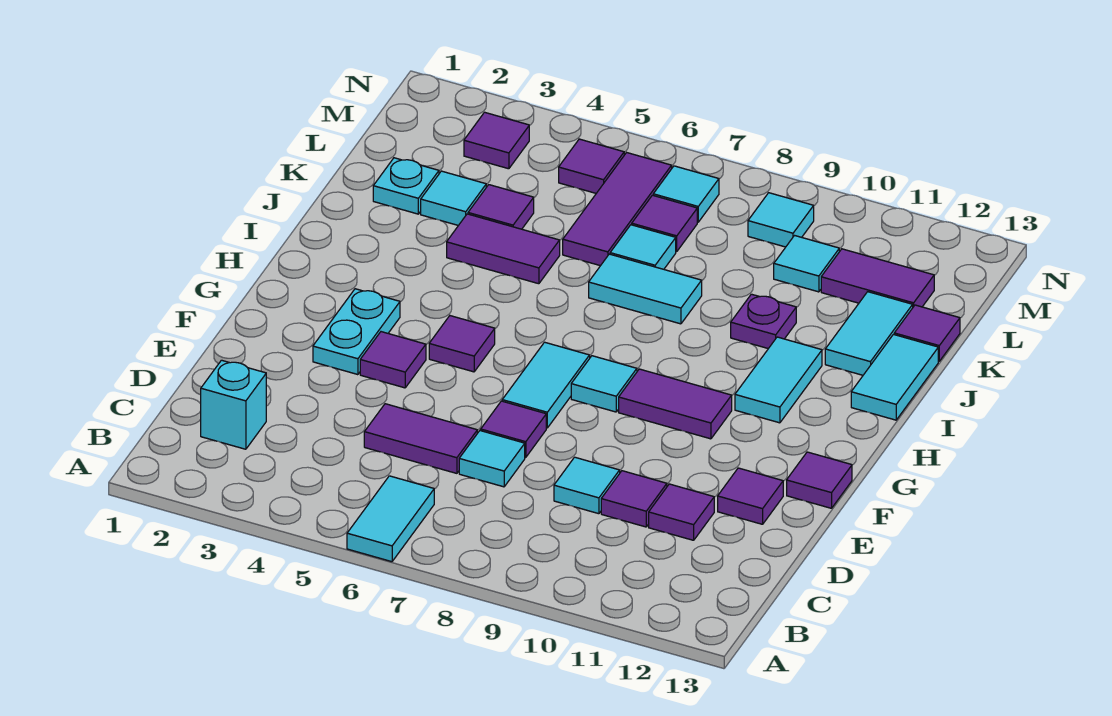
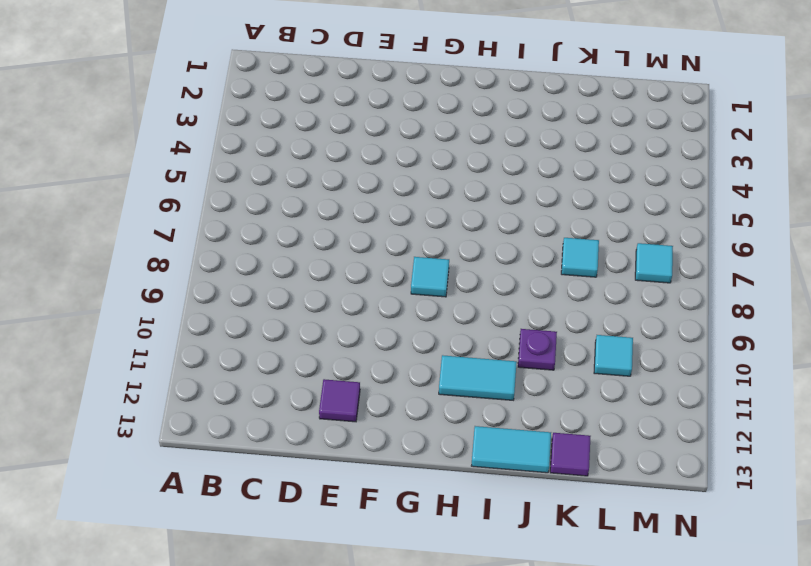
none -> cyan tile A6:B6 level 1
none -> cyan brick C2 level 1
none -> purple tile D5:D6 level 1
none -> cyan tile D7 level 1

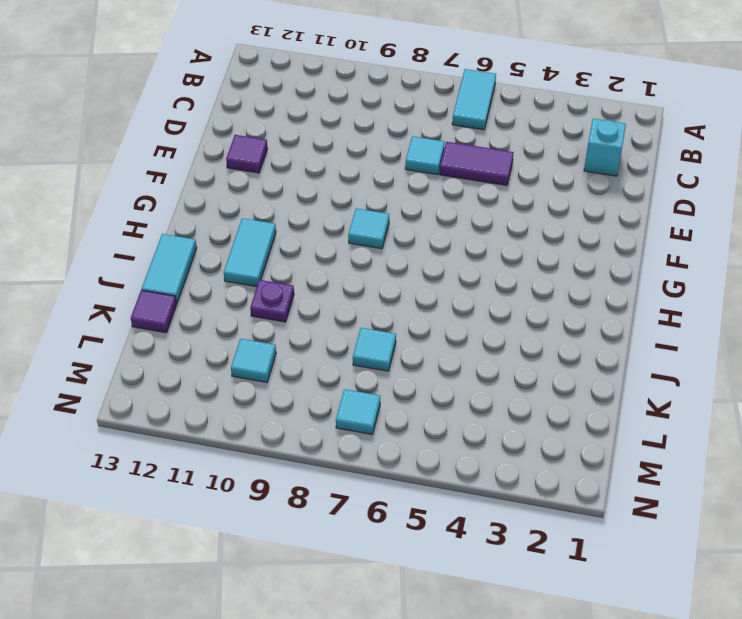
none -> cyan tile D9 level 1
none -> purple tile D10 level 1
none -> purple tile D11 level 1
none -> purple tile E7 level 1

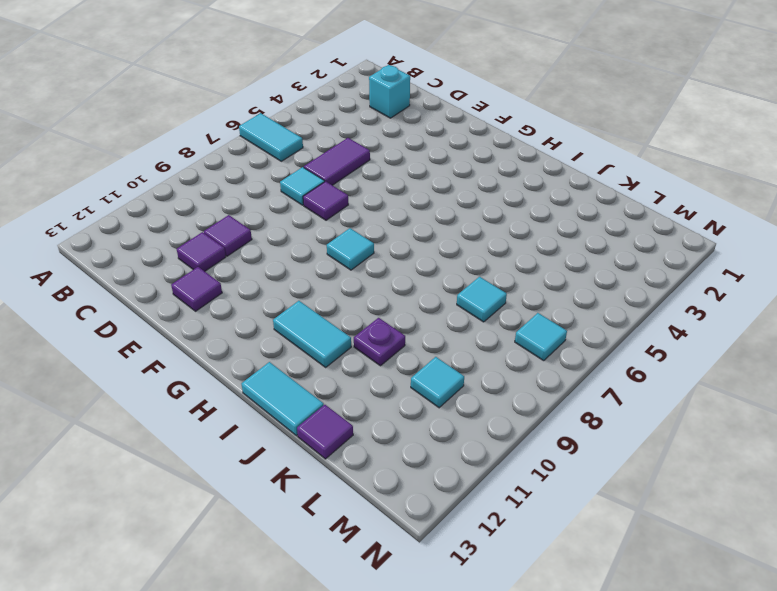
none -> cyan tile D9 level 1
none -> cyan plate F3:G3 level 1
none -> purple tile F4 level 1
none -> cyan tile F7:G7 level 1

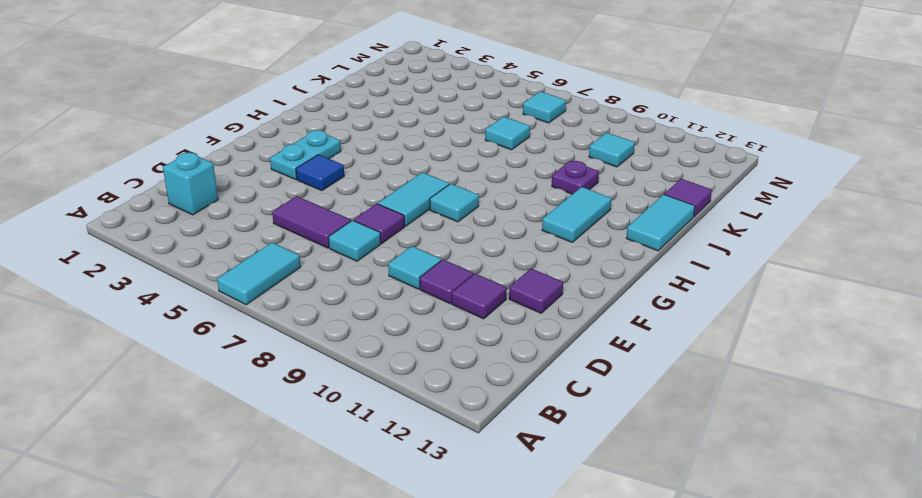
blue tile F4 level 1 -> purple tile F4 level 1
none -> purple tile F13 level 1
none -> purple tile G5 level 1
none -> purple tile G9:G10 level 1
none -> purple tile J4:J5 level 1

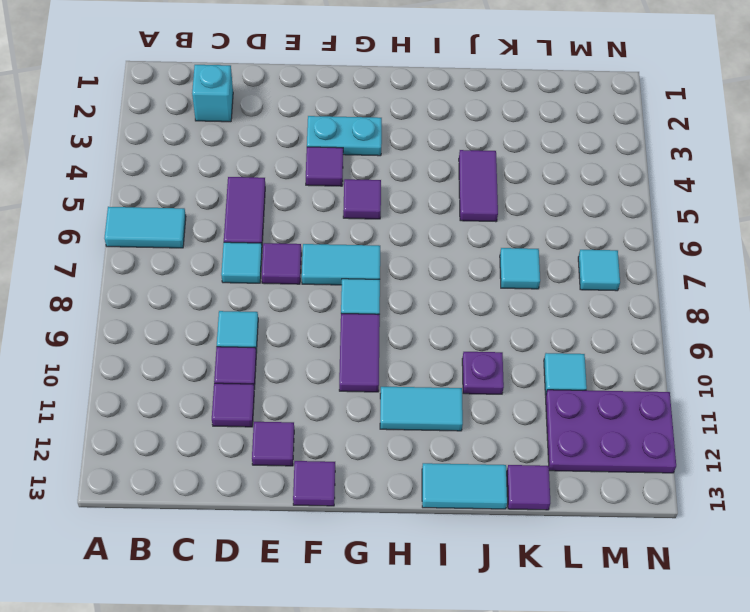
purple plate L11:N12 level 1 -> purple tile L11:L12 level 1
none -> cyan tile J7:J8 level 1
none -> cyan tile J12:K12 level 1
none -> cyan plate K2 level 1
none -> cyan tile K3 level 1

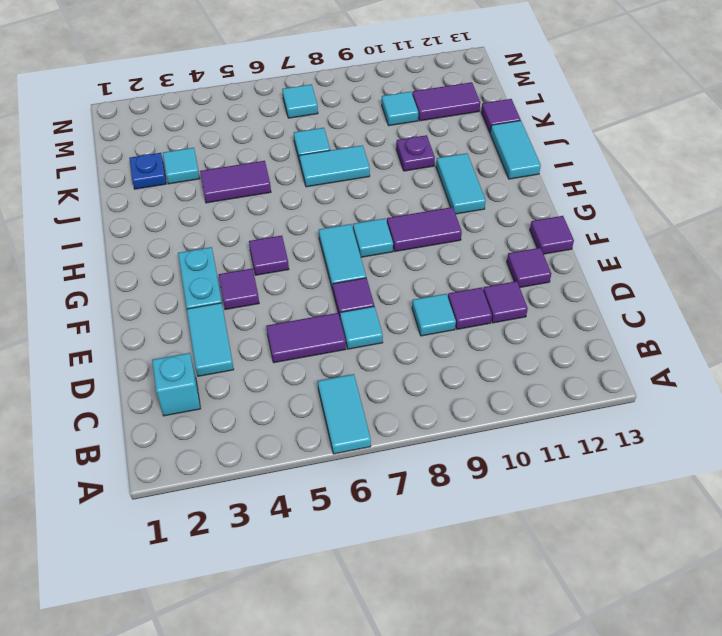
cyan tile D3:E3 level 1 -> cyan tile J12:K12 level 1
blue plate K2 level 1 -> cyan plate K2 level 1
none -> purple tile K4 level 1
none -> purple tile K6:M6 level 1
none -> purple tile L7 level 1
none -> purple tile M3 level 1

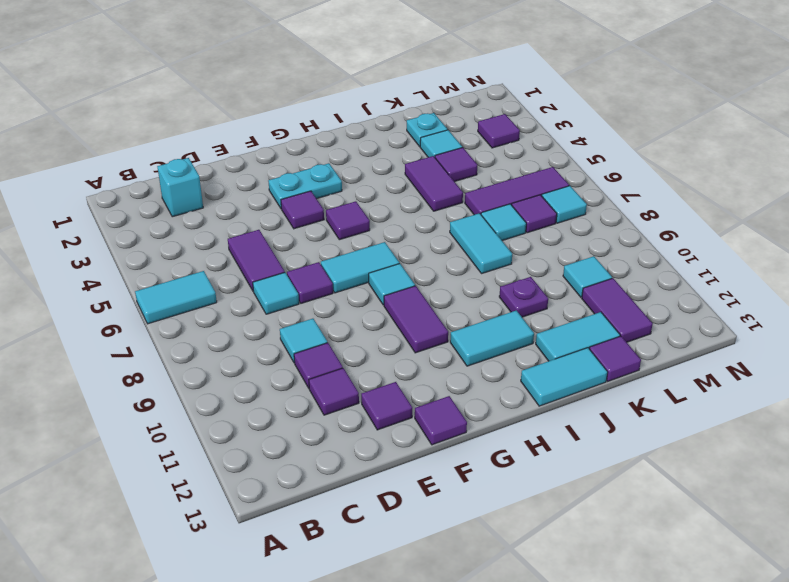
none -> purple tile M5 level 1
none -> cyan tile M9 level 1

